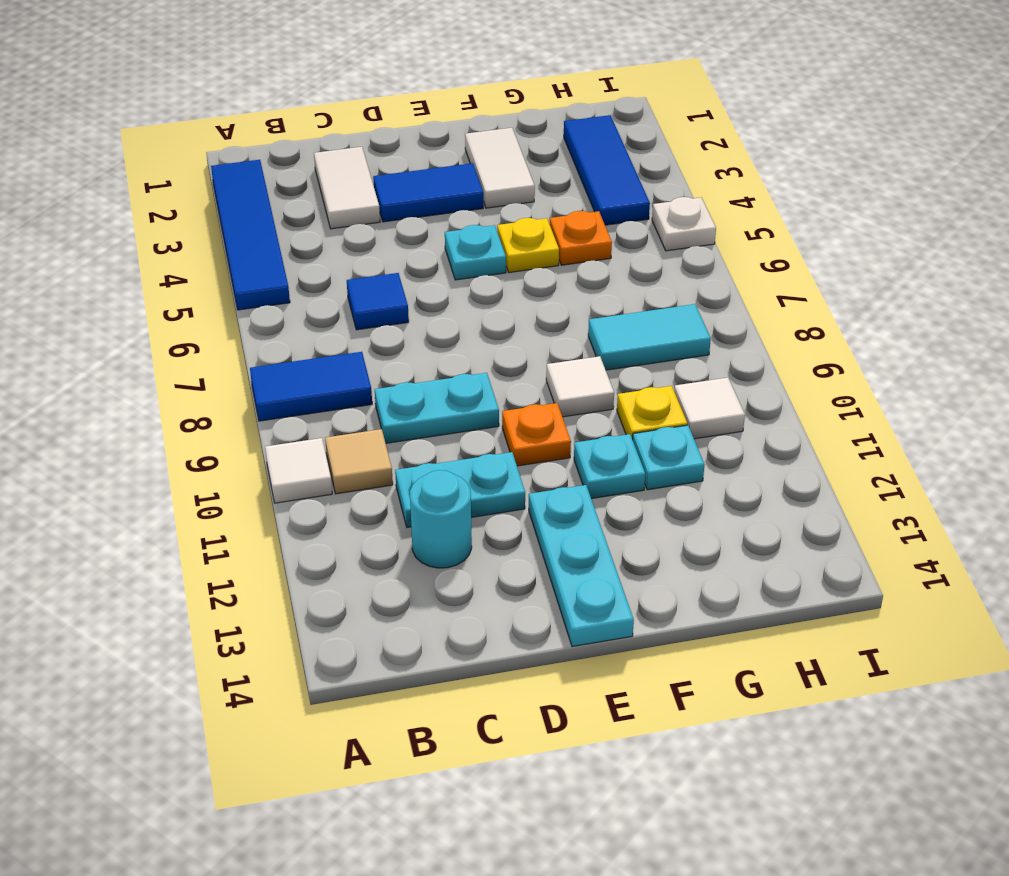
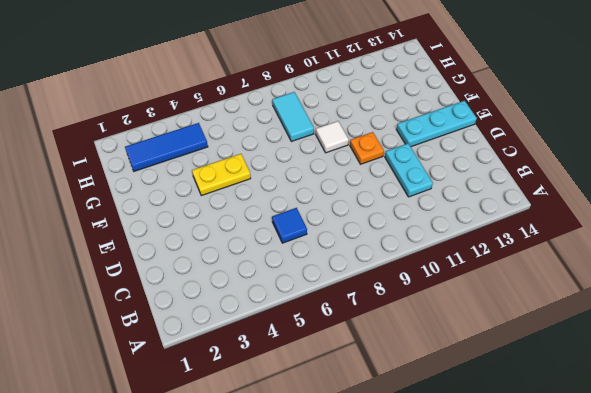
yellow plate F4:F5 level 1 -> yellow plate F5 level 1
none -> blue tile A2:A5 level 1
none -> blue tile A8:B8 level 1
none -> white tile A10 level 1

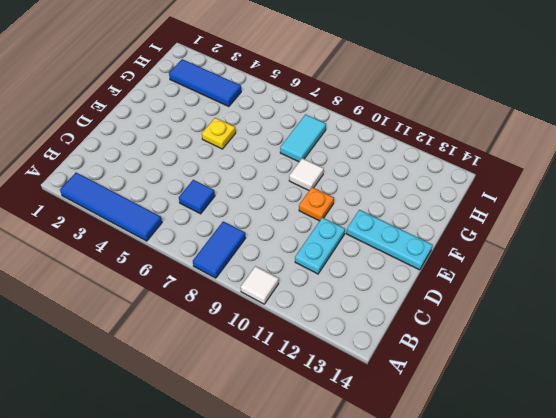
none -> tan tile B10 level 1
none -> white tile C2:C3 level 1
none -> cyan plate C9:D9 level 1

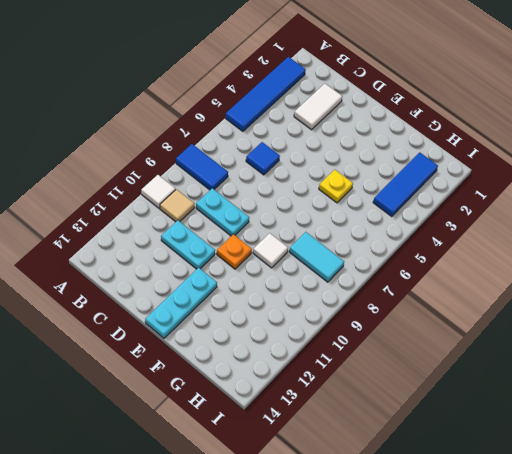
none -> cyan round brick C12 level 1
none -> blue tile D3:E3 level 1
none -> cyan plate E5 level 1

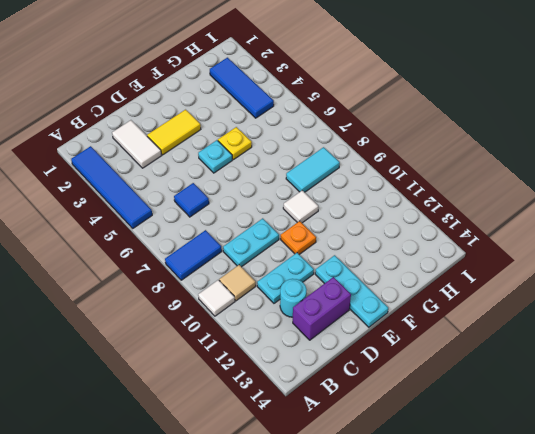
purple brick C13:D13 level 1 -> none
yellow tile D3:E3 level 1 -> blue tile D3:E3 level 1
none -> white tile F2:F3 level 1
none -> cyan plate F11 level 1
none -> orange plate G5 level 1

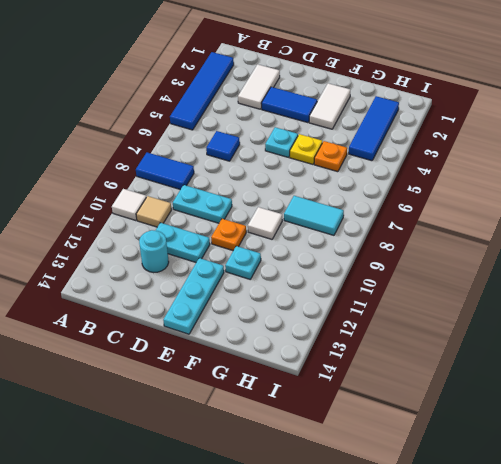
none -> yellow plate G10 level 1
none -> cyan plate G11 level 1
none -> white tile H10 level 1

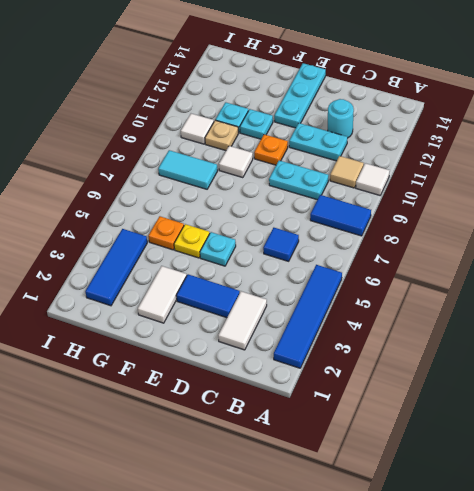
tan plate G10 level 1 -> yellow plate G10 level 1
none -> white plate I5 level 1

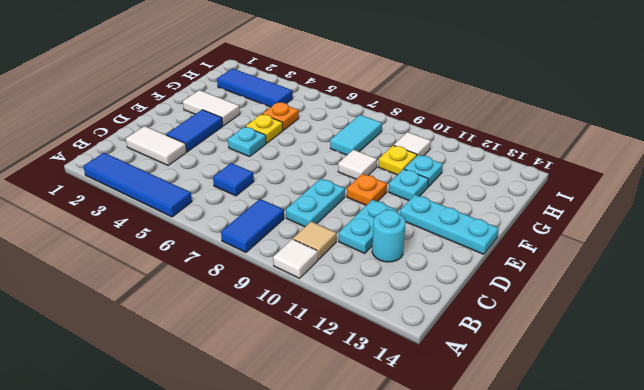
none -> white plate I5 level 1

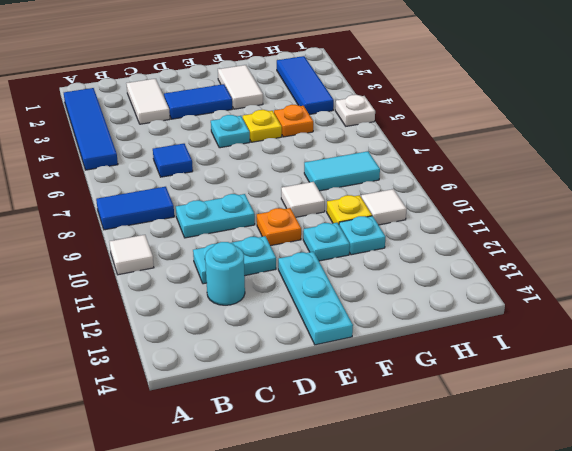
none -> tan tile B10 level 1

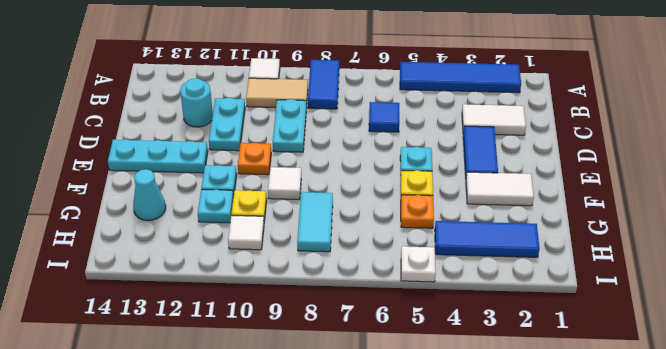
tan tile B9:B10 level 1 -> tan tile B10 level 1
cyan cone G13 level 1 -> none

